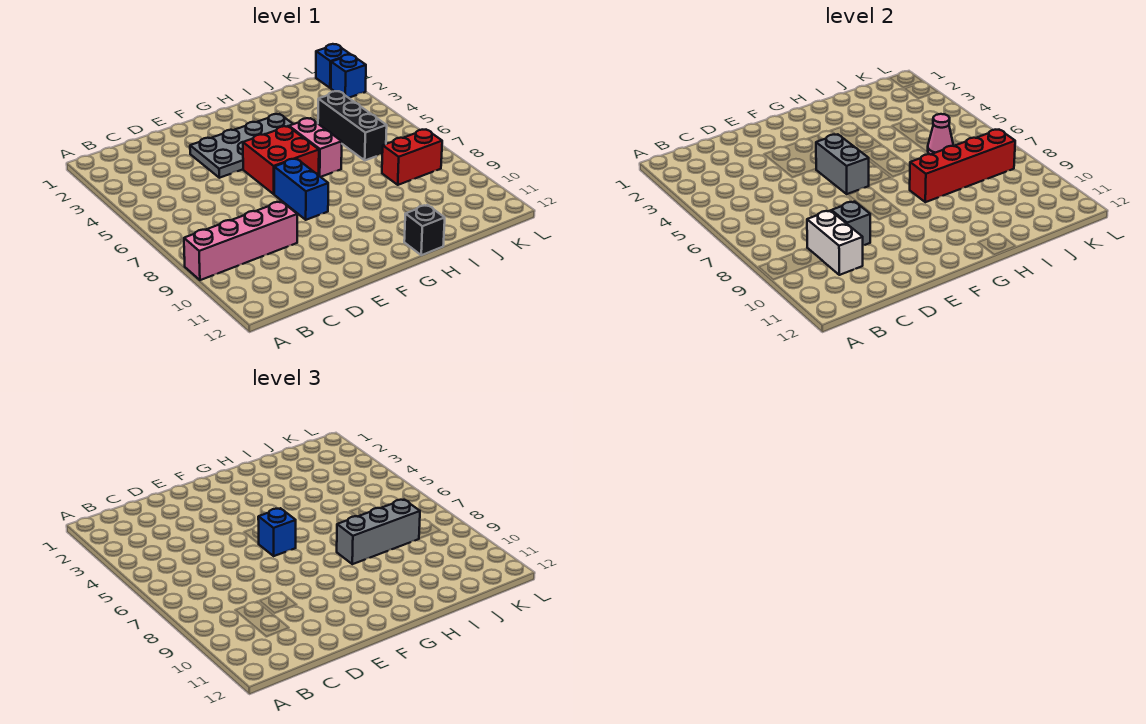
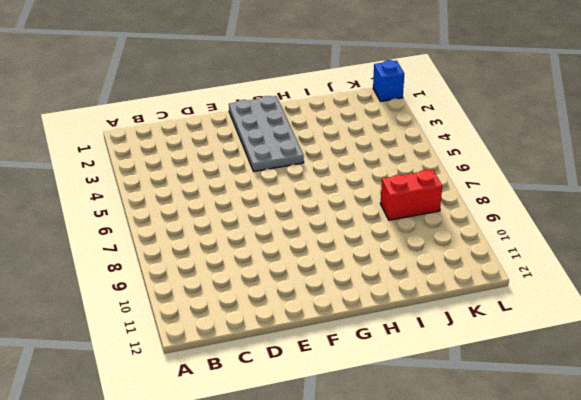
grey plate F1:G4 level 1 -> grey plate E3:H4 level 1
none -> pink brick A9:D9 level 1
none -> red brick F5:G6 level 1
none -> blue brick F7:F8 level 1

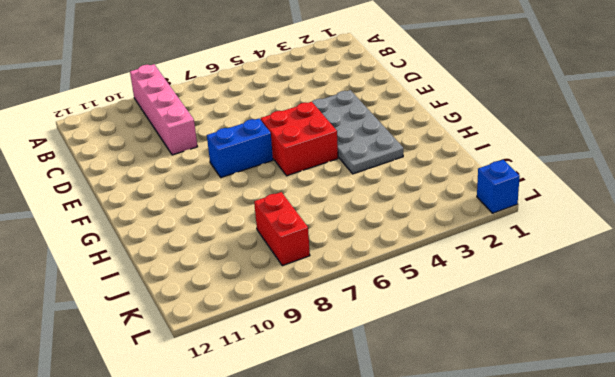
none -> pink brick H5:H6 level 1
none -> black brick H12 level 1
none -> black brick J4:J6 level 1

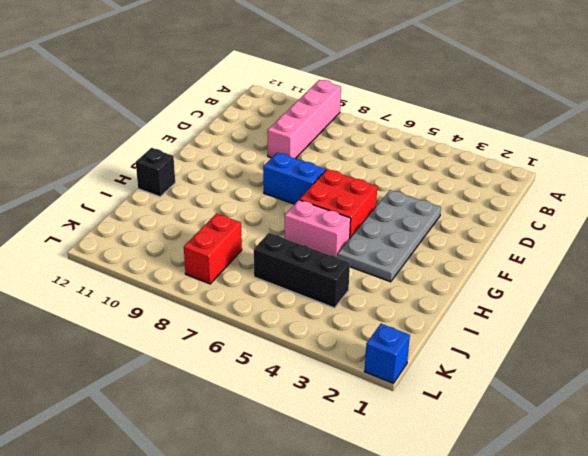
none -> blue brick L2 level 1
none -> white brick C9:C10 level 2
none -> grey brick D9 level 2

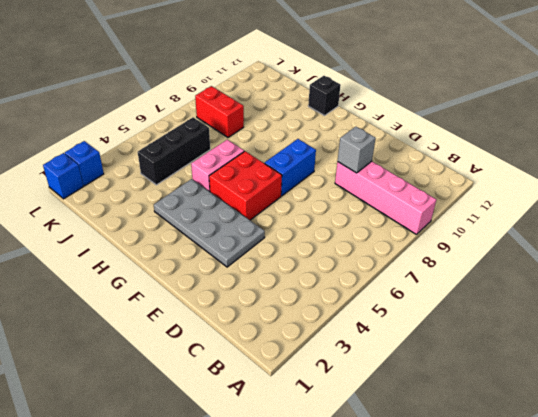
none -> white brick C9:C10 level 2
none -> grey brick F5:F6 level 2
none -> red brick H8:K8 level 2

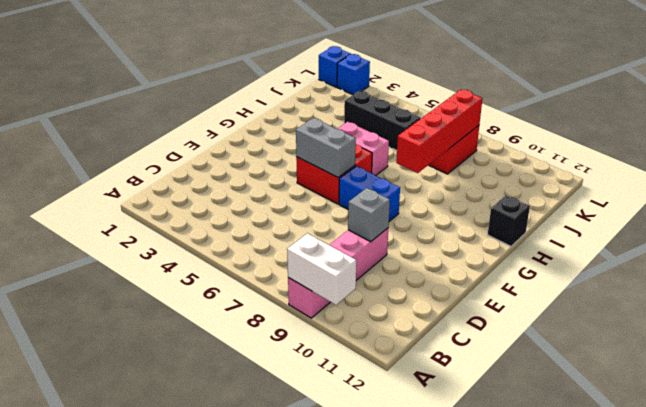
white brick A9:A10 level 2 -> white brick C9:C10 level 2
none -> grey plate E3:H4 level 1
none -> pink cone J6 level 2
none -> blue brick F6 level 3

